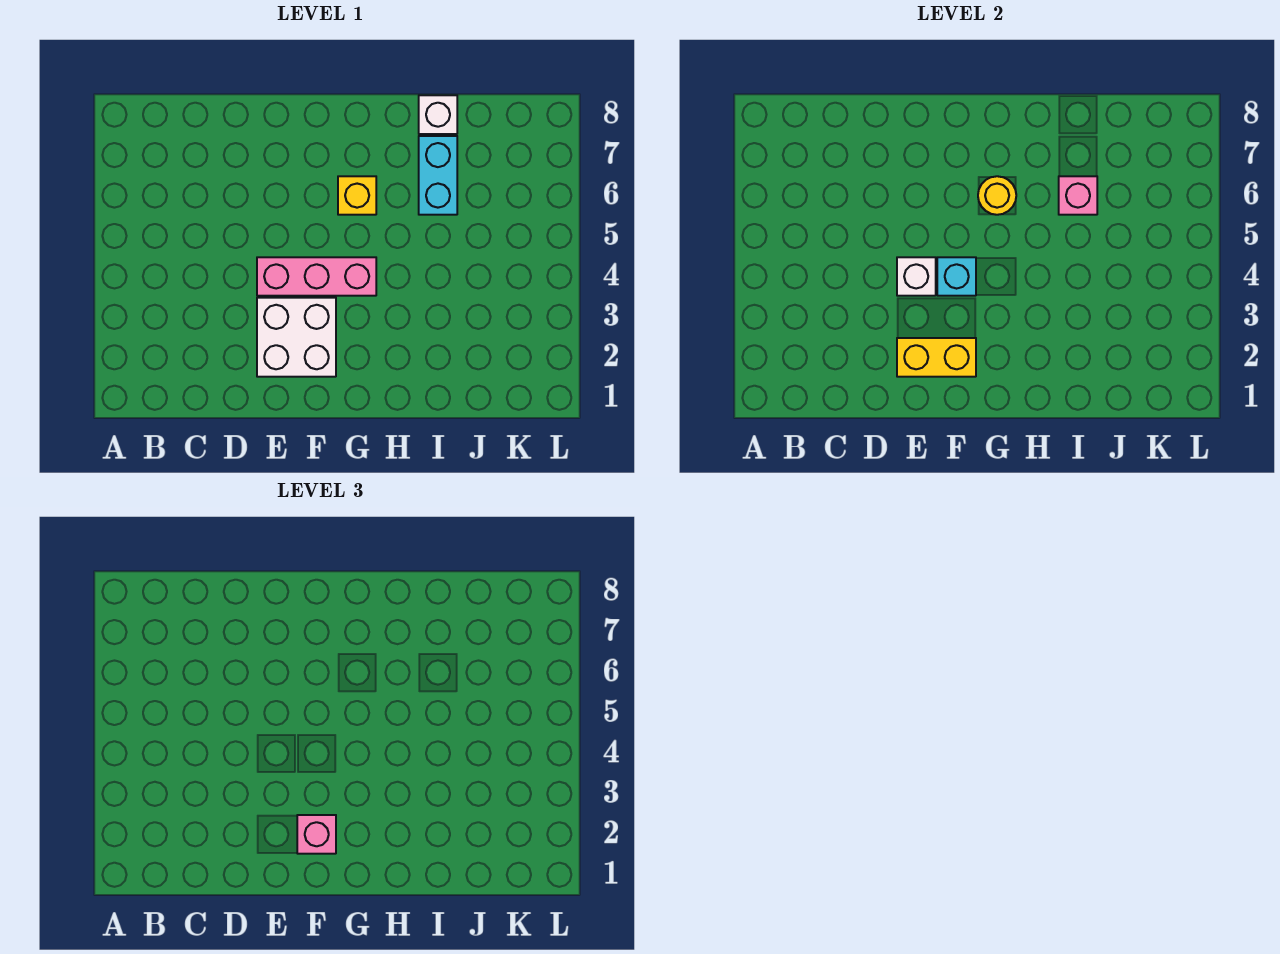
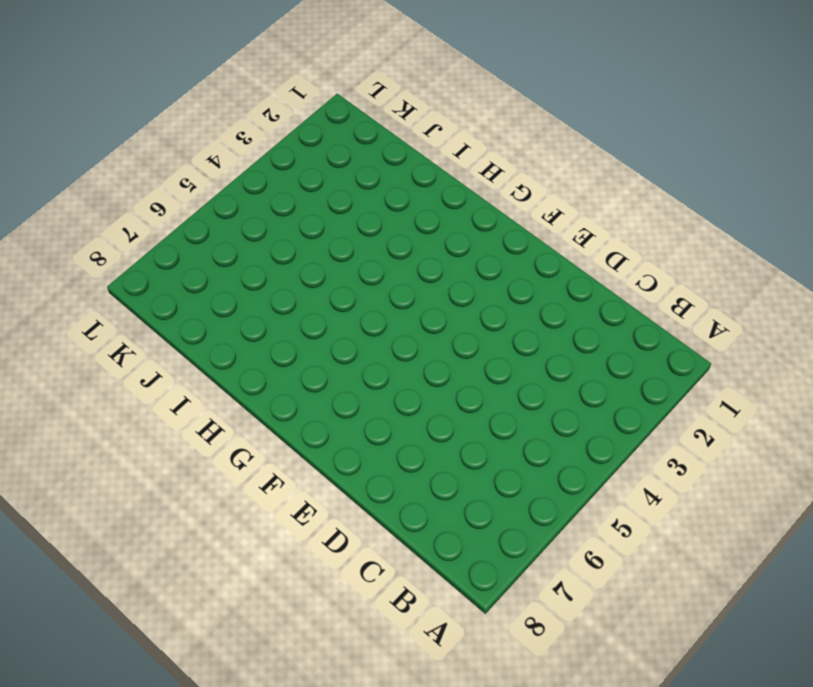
none -> white brick E2:F3 level 1
none -> pink brick E4:G4 level 1

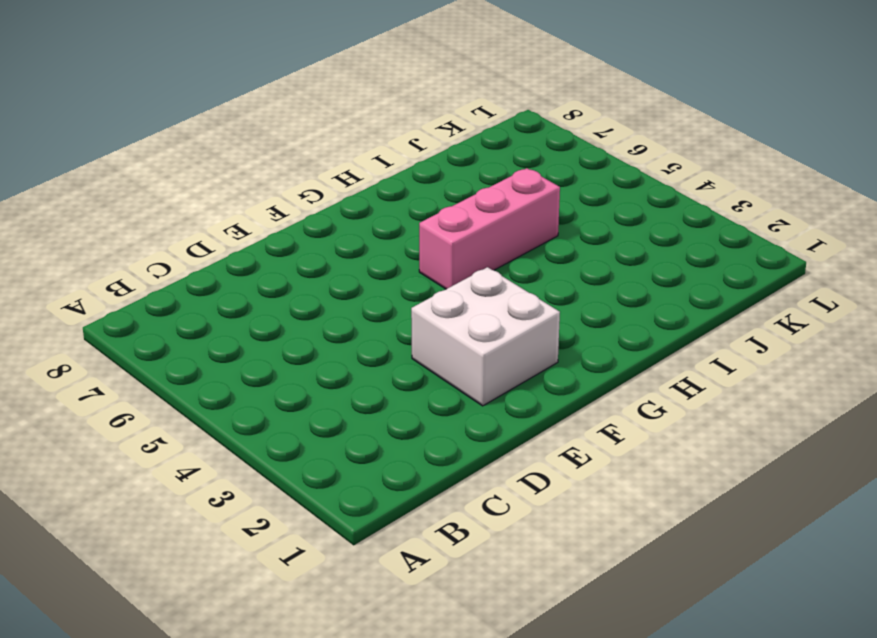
pink brick G5:I5 level 1 -> pink brick E4:G4 level 1
none -> yellow brick G6 level 1
none -> cyan brick I6:I7 level 1

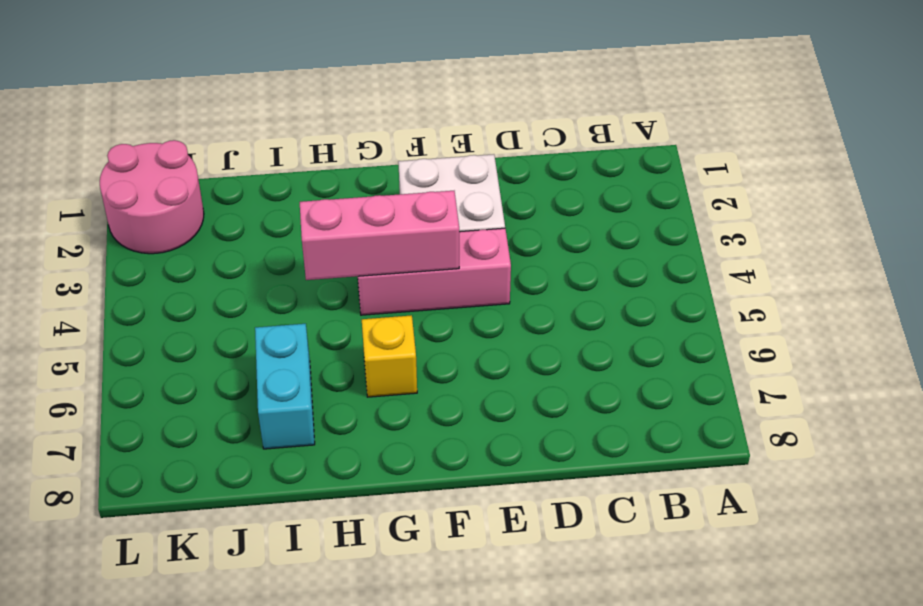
pink brick F4:H4 level 2 -> cyan brick F4 level 2
pink round brick K1:L2 level 1 -> none
none -> white brick I8 level 1
none -> yellow brick E2:F2 level 2

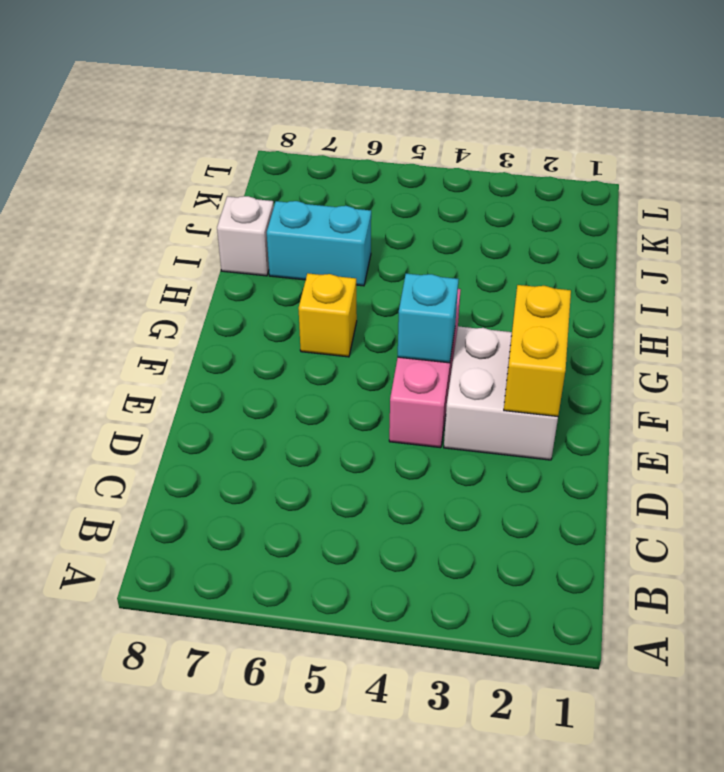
none -> white brick E4 level 2
none -> yellow round brick G6 level 2

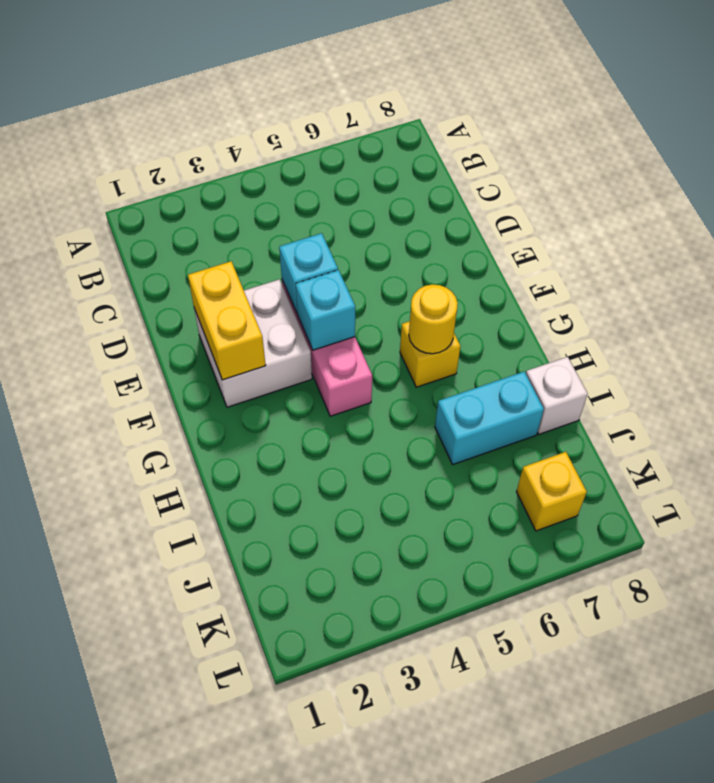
cyan brick E4 level 2 -> white brick E4 level 2
yellow brick K7 level 1 -> none
none -> pink brick I6 level 2
none -> pink brick F2 level 3

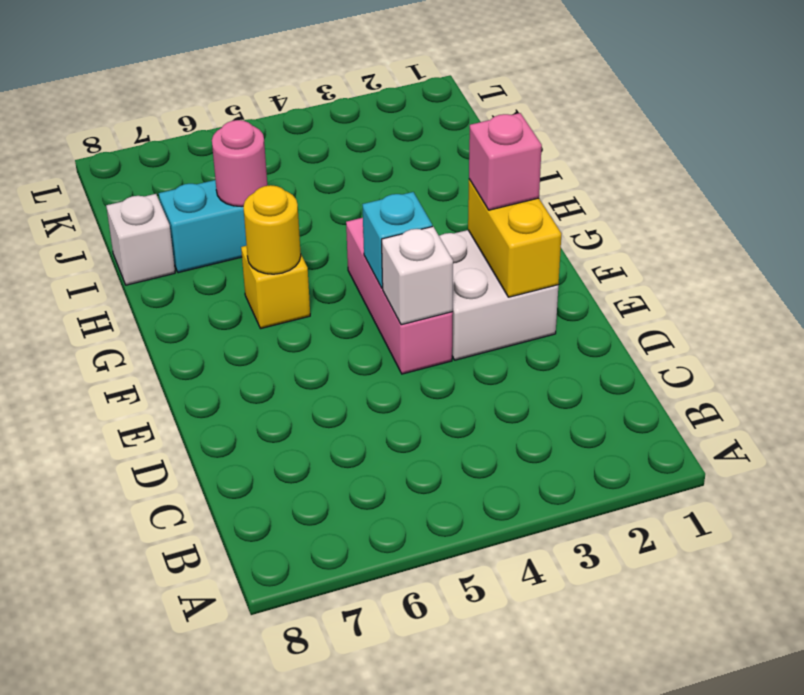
pink round brick I6 level 2 -> pink brick I6 level 2

